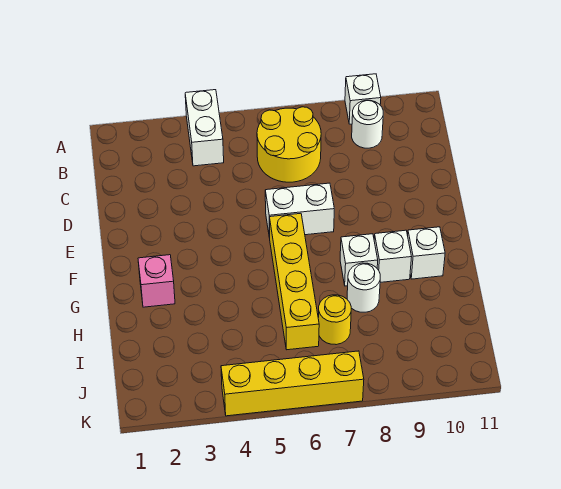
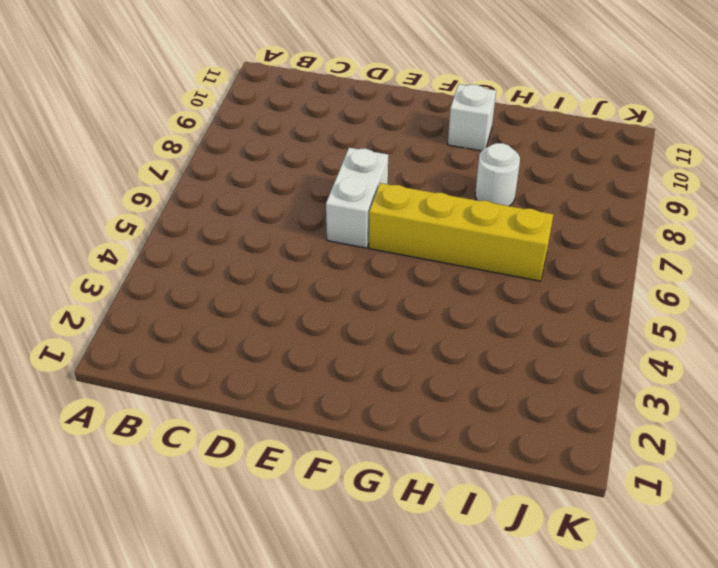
none -> white brick A4:B4 level 1
none -> white brick A9 level 1
none -> yellow round brick B6:C7 level 1

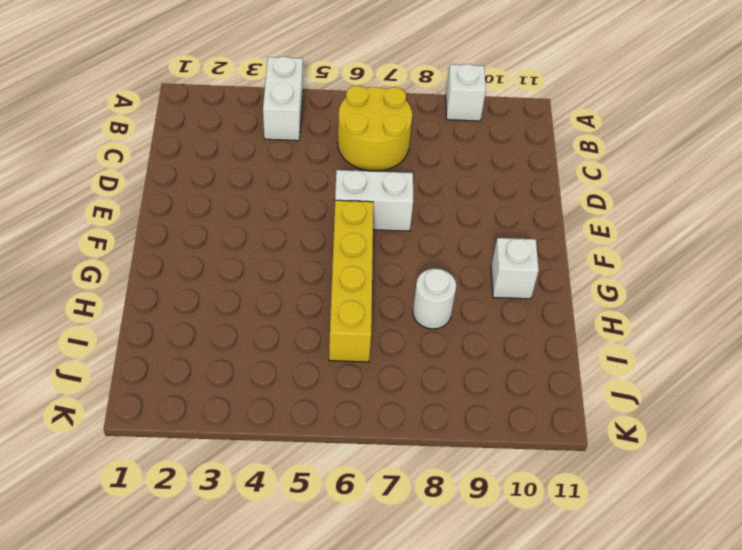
none -> white round brick B9 level 1
none -> pink brick G2 level 1
none -> white brick G8 level 1

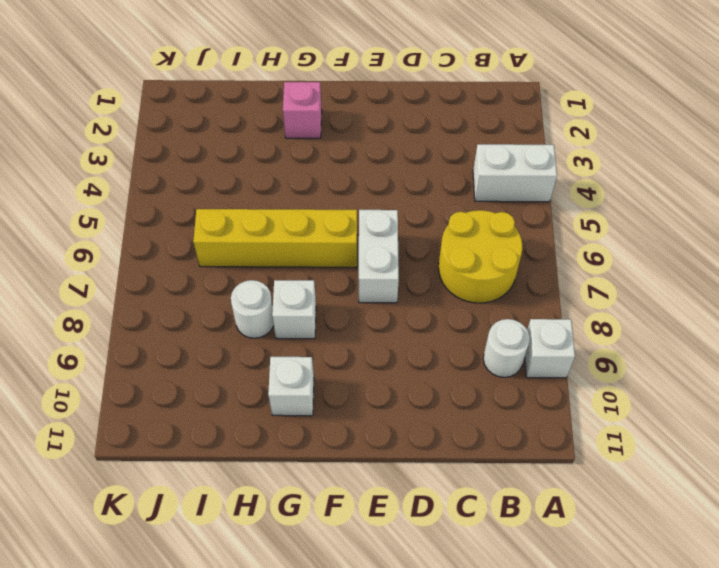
none -> white brick G9 level 1
none -> yellow round brick I7 level 1
none -> yellow brick K4:K7 level 1

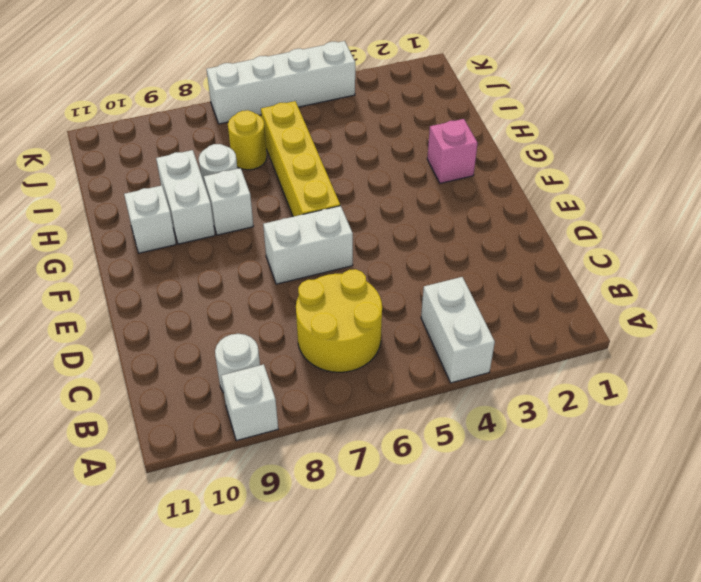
white brick G9:H9 level 1 -> white brick G9 level 1
white brick K4:K7 level 1 -> yellow brick K4:K7 level 1

